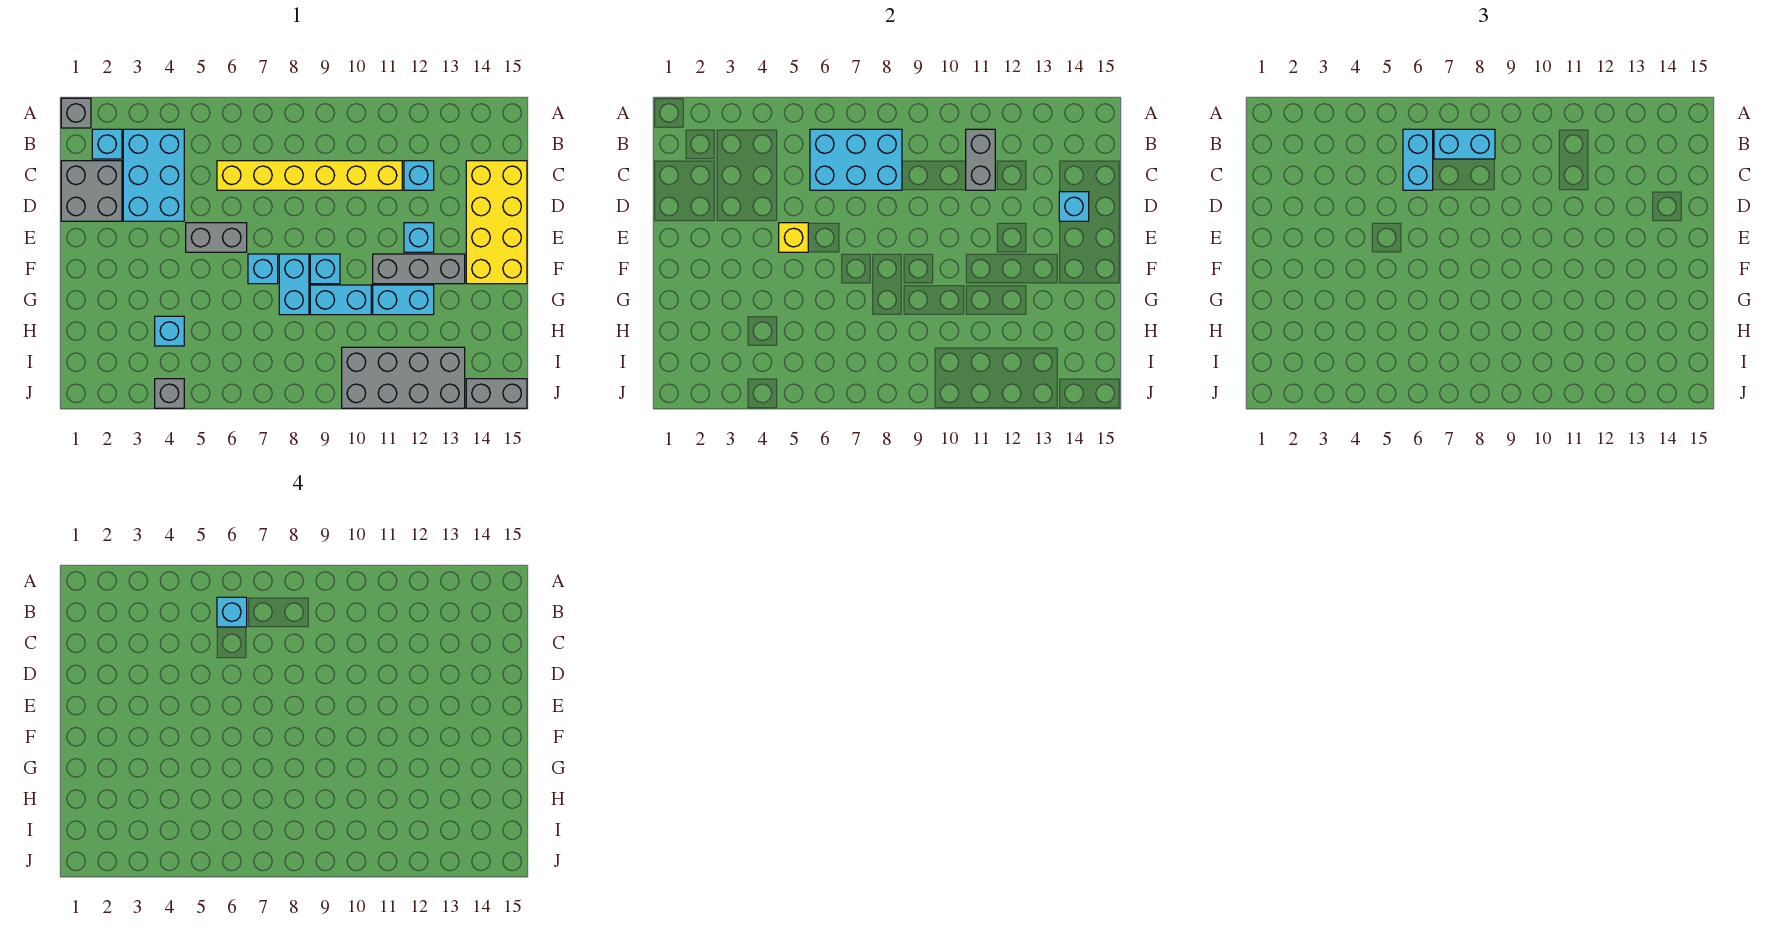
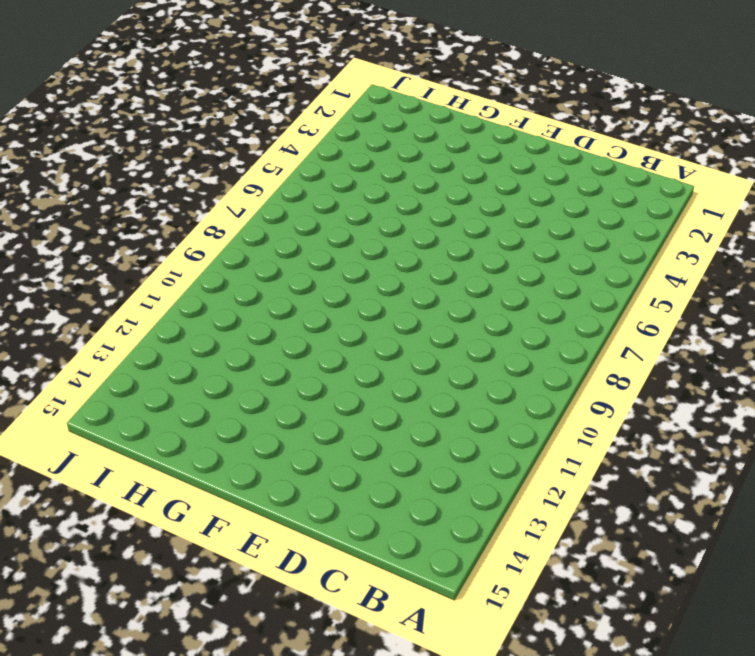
none -> grey brick A1 level 1
none -> cyan brick B2 level 1
none -> cyan brick B3:D4 level 1

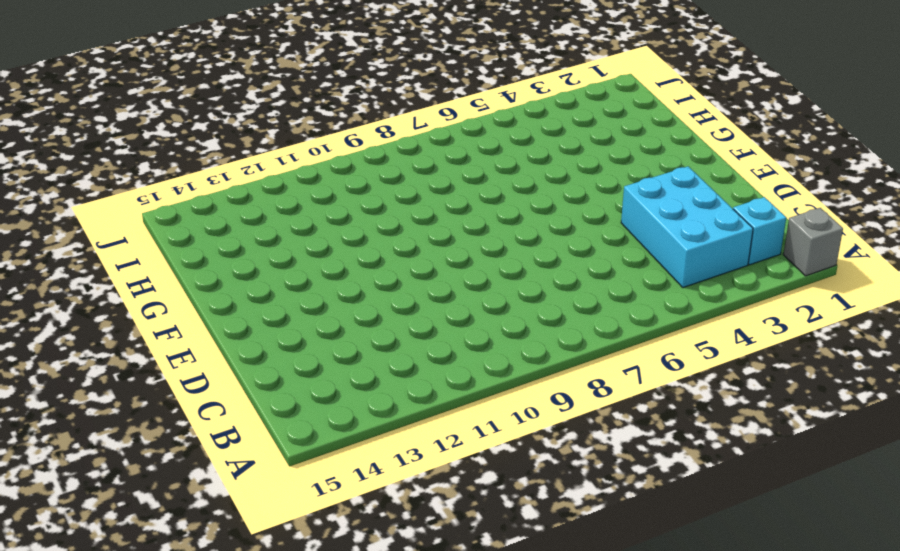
none -> grey brick C1:D2 level 1
none -> yellow brick C6:C11 level 1
none -> cyan brick C12 level 1

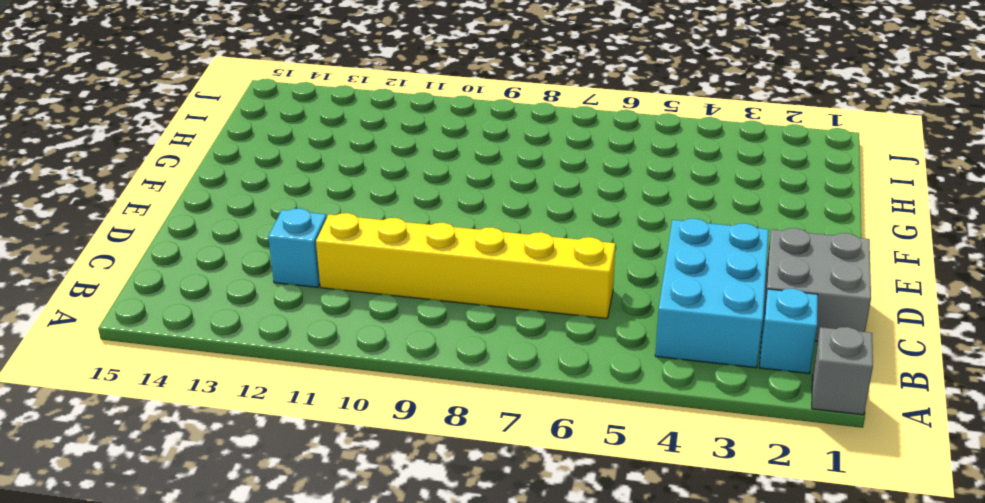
none -> yellow brick C14:F15 level 1
none -> grey brick E5:E6 level 1
none -> cyan brick E12 level 1

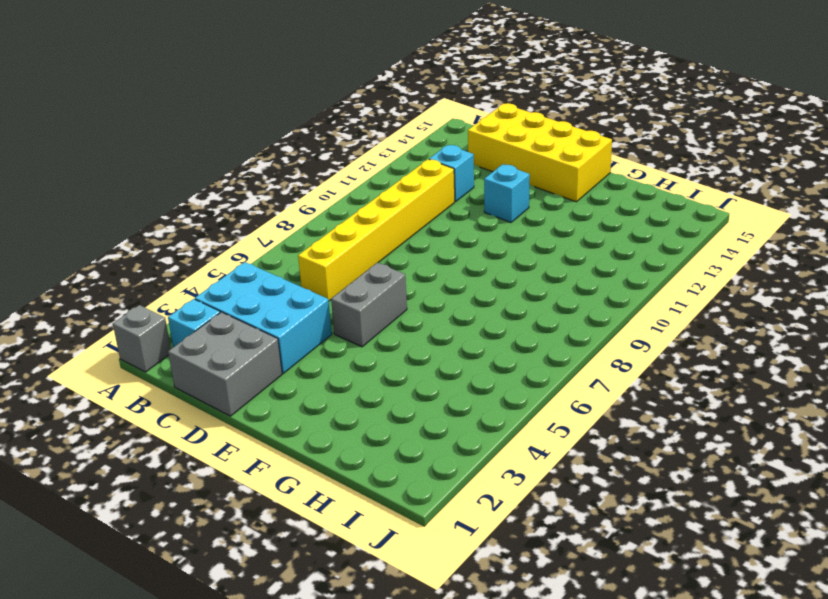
none -> cyan brick F7 level 1
none -> cyan brick F8:G8 level 1
none -> cyan brick F9 level 1

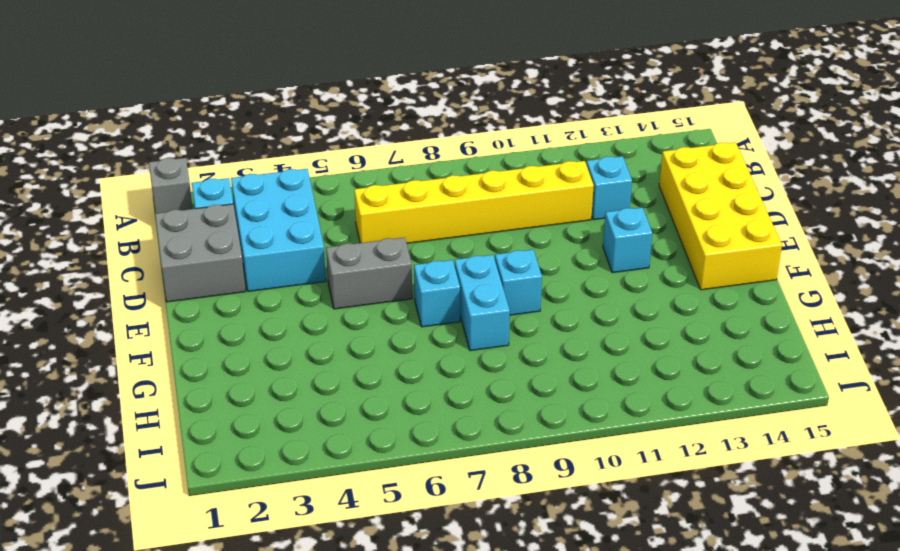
none -> grey brick F11:F13 level 1
none -> cyan brick G9:G10 level 1
none -> cyan brick G11:G12 level 1

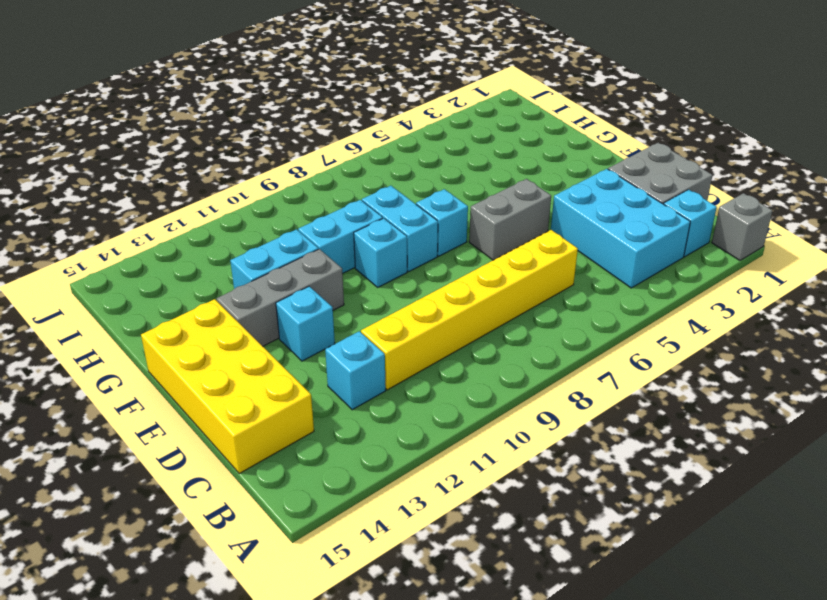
none -> cyan brick H4 level 1
none -> grey brick I10:J13 level 1
none -> grey brick J4 level 1

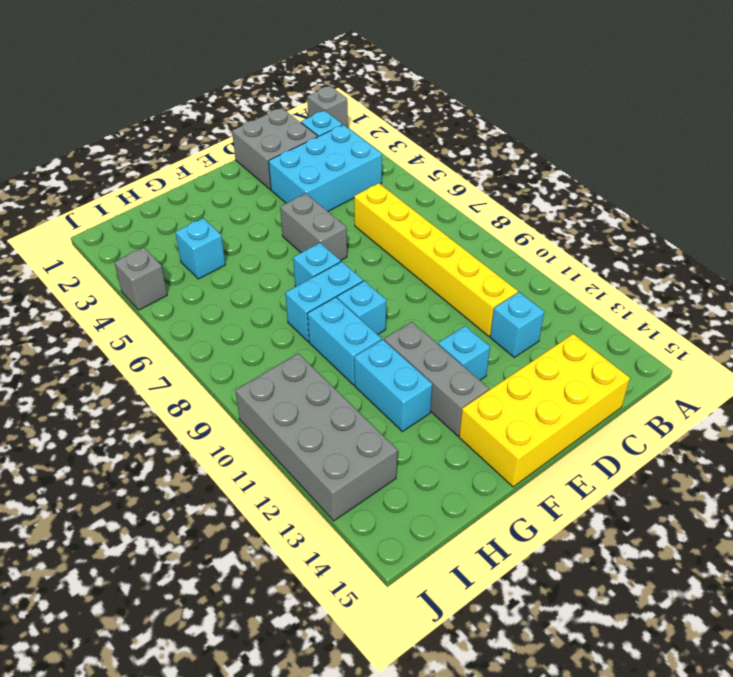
none -> grey brick J14:J15 level 1
none -> cyan brick B6:C8 level 2
none -> grey brick B11:C11 level 2

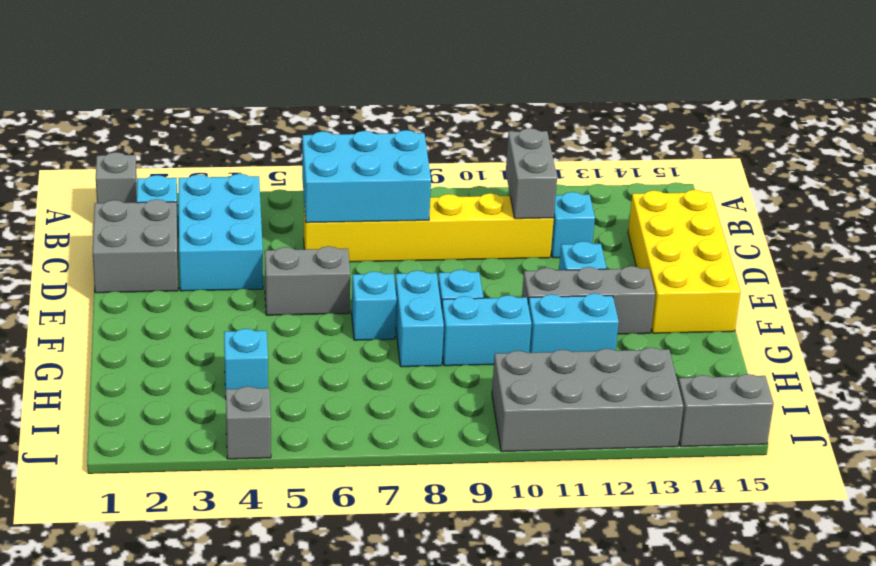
none -> cyan brick D14 level 2
none -> yellow brick E5 level 2
none -> cyan brick B6:C6 level 3

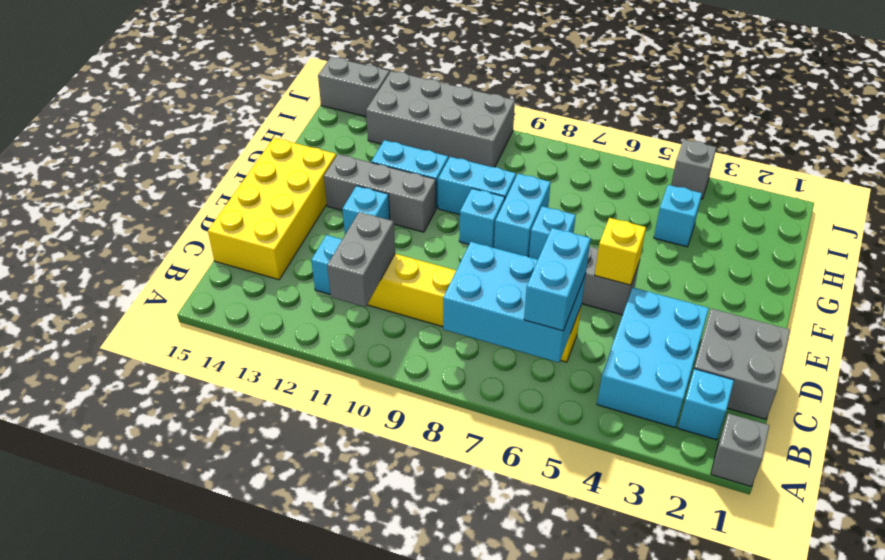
none -> cyan brick D14 level 2
none -> cyan brick B7:B8 level 3
none -> cyan brick B6 level 4

